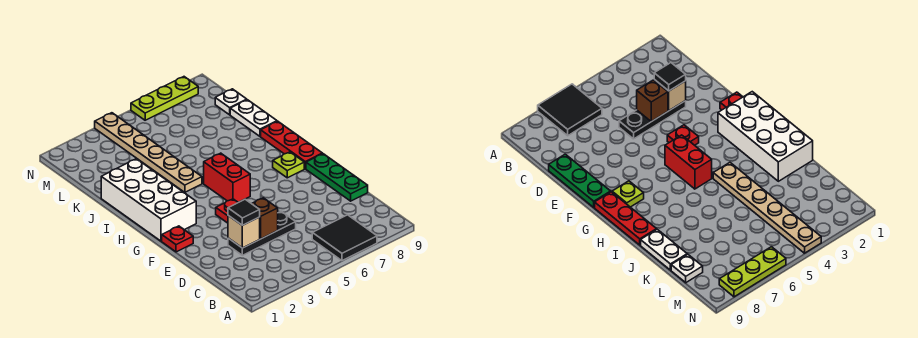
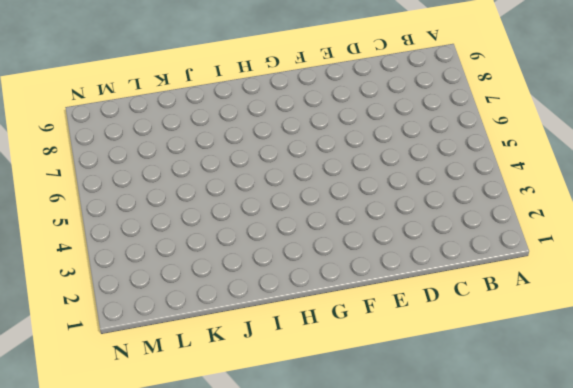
none -> black tile A6:B7 level 1
none -> black plate D3:D5 level 1
none -> green plate D9:F9 level 1

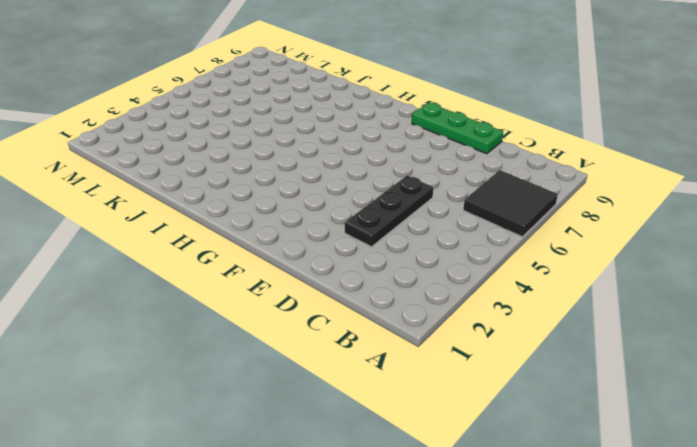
none -> red plate F1 level 1
none -> red plate F4 level 1
none -> white brick G1:J2 level 1

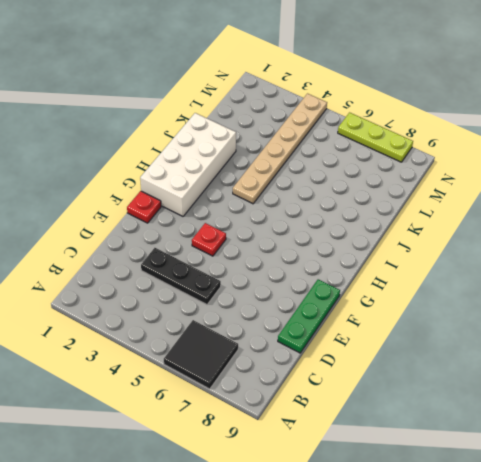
none -> red brick G5:H5 level 1
none -> lime plate G8 level 1
none -> red plate G9:I9 level 1

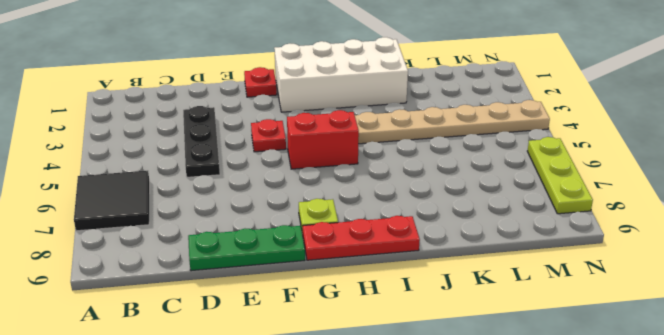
none -> white plate J9:K9 level 1
none -> white plate L9 level 1
none -> tan brick D3 level 2

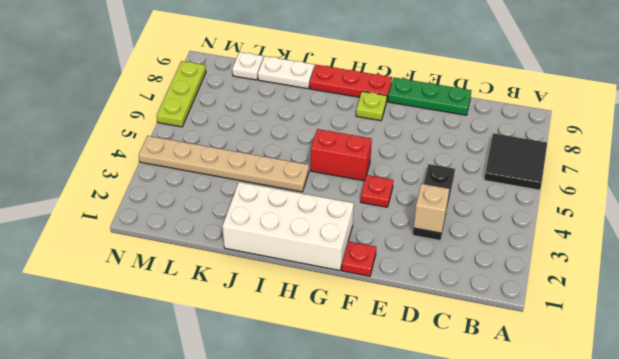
none -> brown brick D4 level 2
none -> black tile D3 level 3

